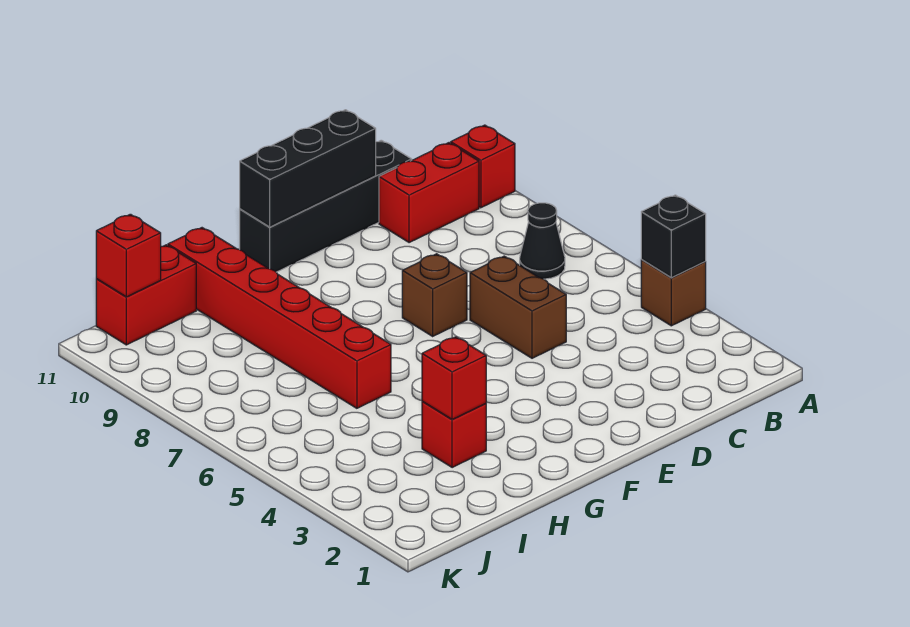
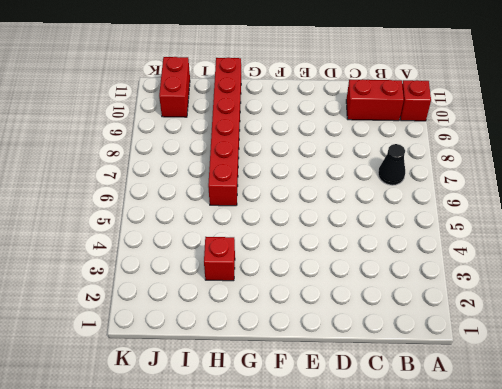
red brick J10:J11 level 1 -> red brick I11:J11 level 1
none -> brown brick A4 level 1
none -> black brick C11:F11 level 1
none -> brown brick D5:D6 level 1

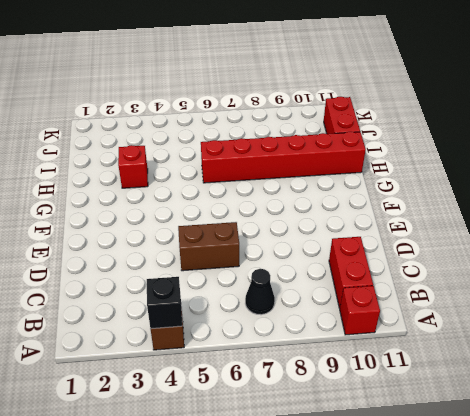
none -> black brick C11:F11 level 1
none -> brown brick E7 level 1
none -> black brick D11:F11 level 2

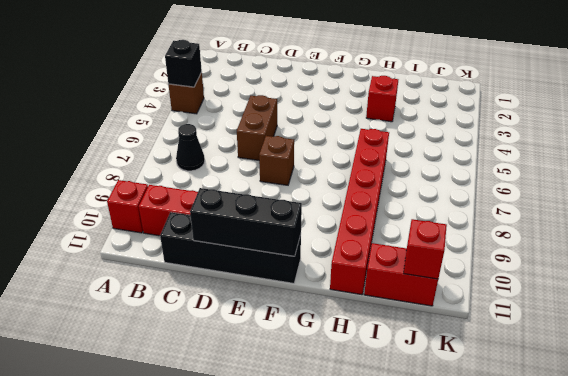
none -> red brick H3 level 2

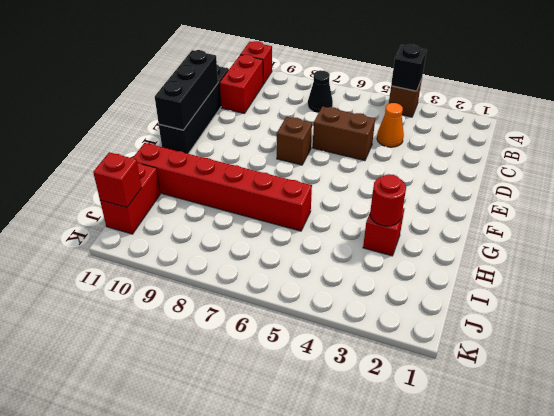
orange cone C4 level 1 -> none
red round brick H3 level 2 -> red brick H3 level 2

